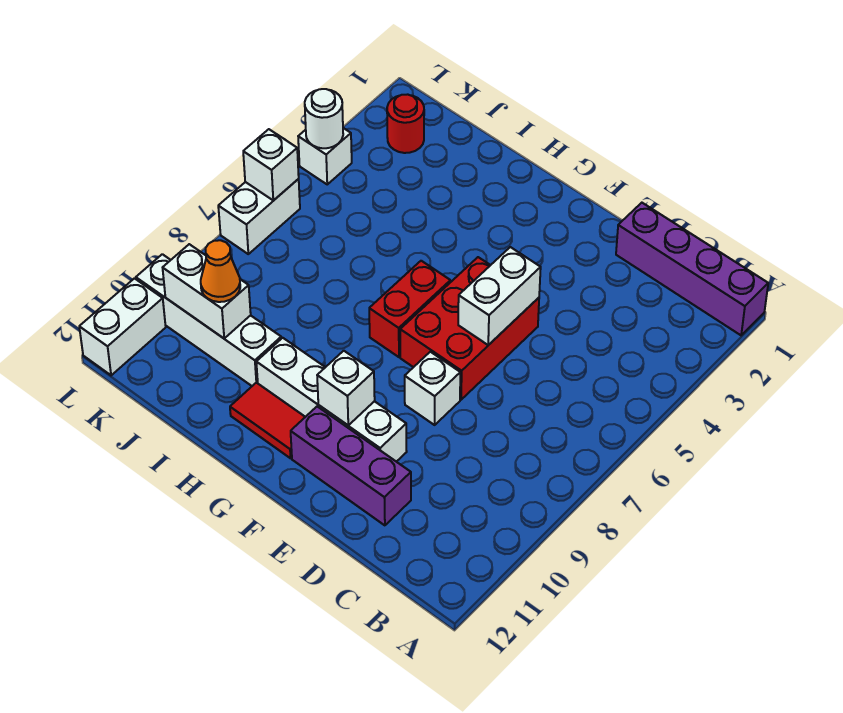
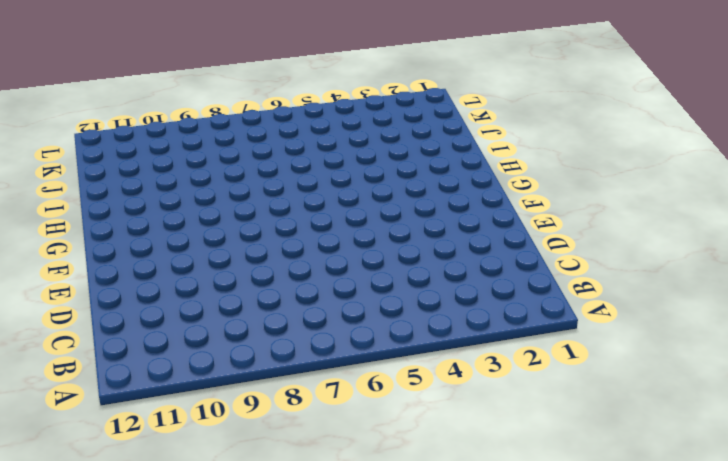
none -> purple brick A1:D1 level 1
none -> purple brick D11:F11 level 1
none -> red brick E5:F7 level 1

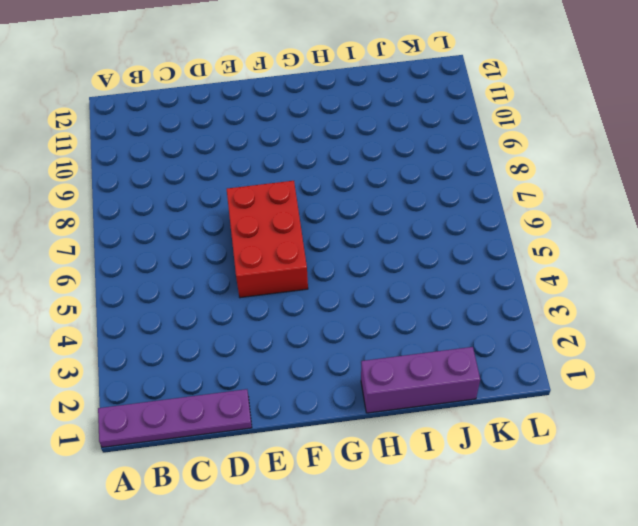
purple plate A1:D1 level 1 -> purple brick A1:D1 level 1
purple brick H1:J1 level 1 -> purple brick D11:F11 level 1
none -> white brick E8 level 1
none -> white brick E10:H10 level 1
none -> red brick G6:G7 level 1

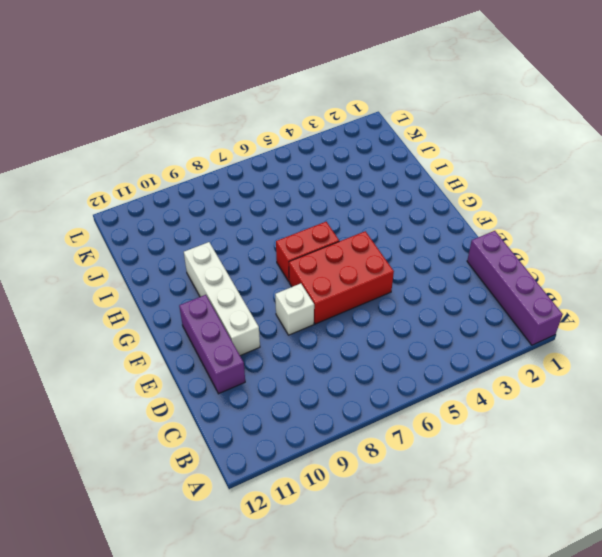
none -> red tile G11:H11 level 1
none -> white brick I10:L10 level 1
none -> red round brick K2 level 1

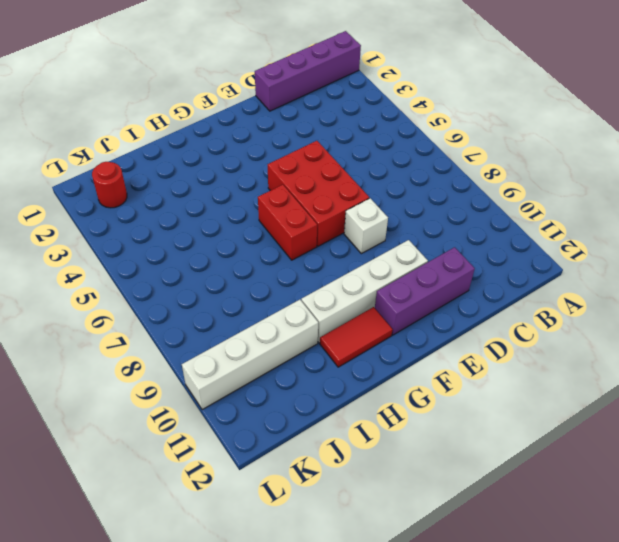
none -> white brick L4 level 1
none -> white brick L6:L7 level 1
none -> white brick L11:L12 level 1

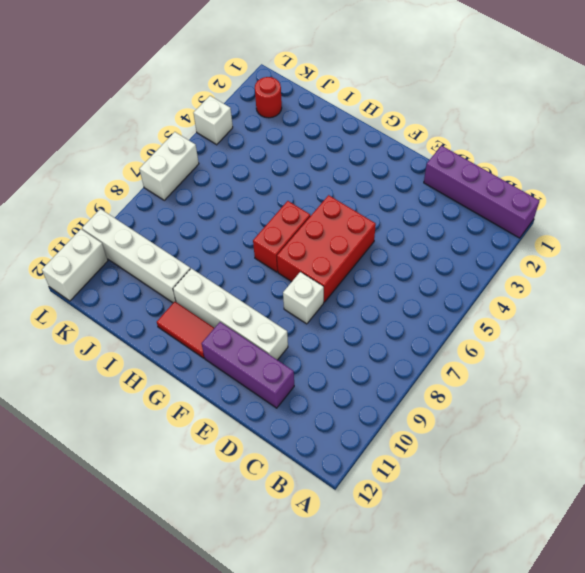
none -> white brick E5:E6 level 2
none -> white brick F10 level 2
none -> white brick J10:K10 level 2

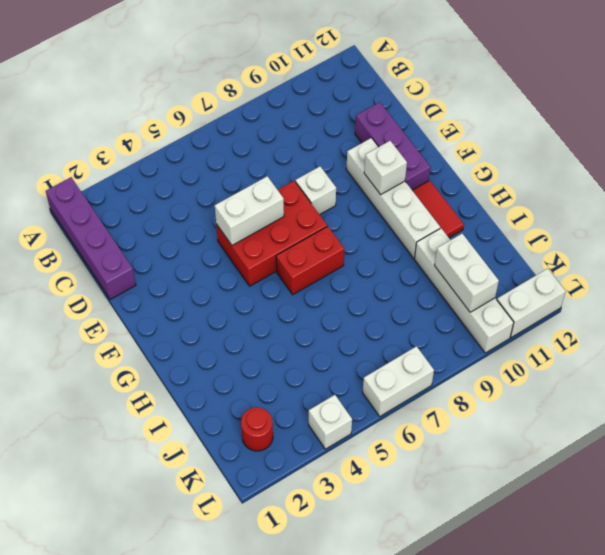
none -> white round brick L4 level 2
none -> white brick L6 level 2
none -> orange cone J10 level 3

